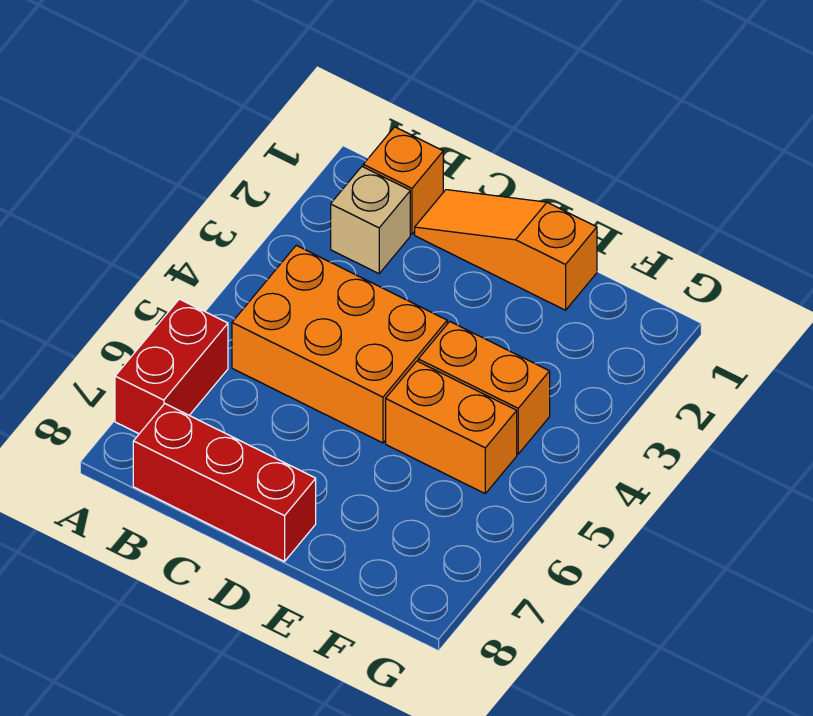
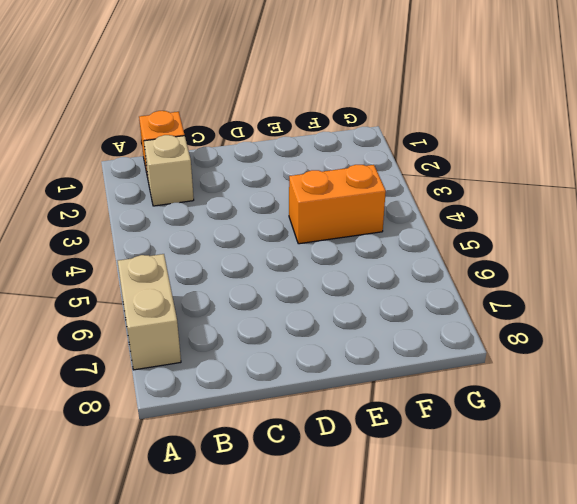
tan brick A6:A7 level 1 -> red brick A6:A7 level 1
none -> orange brick B4:D5 level 1
none -> red brick B8:D8 level 1

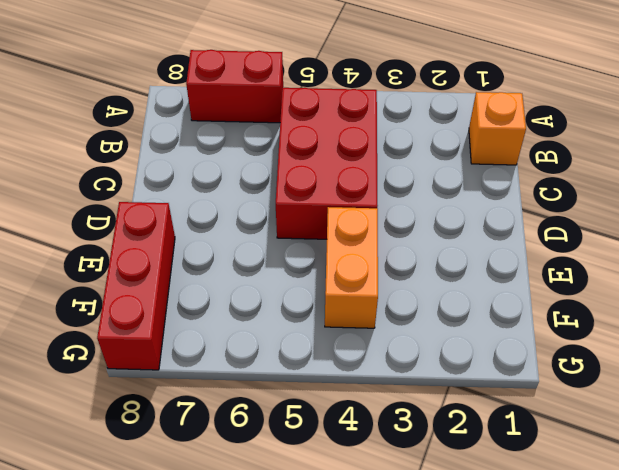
red brick B4:D5 level 1 -> orange brick B4:D5 level 1
red brick E8:G8 level 1 -> red brick B8:D8 level 1
none -> tan brick B2 level 1
none -> orange slope C1:E1 level 1 top E

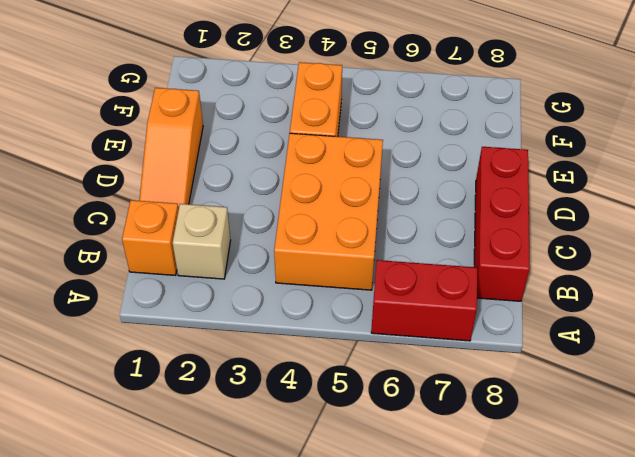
none -> orange brick E5:F5 level 1

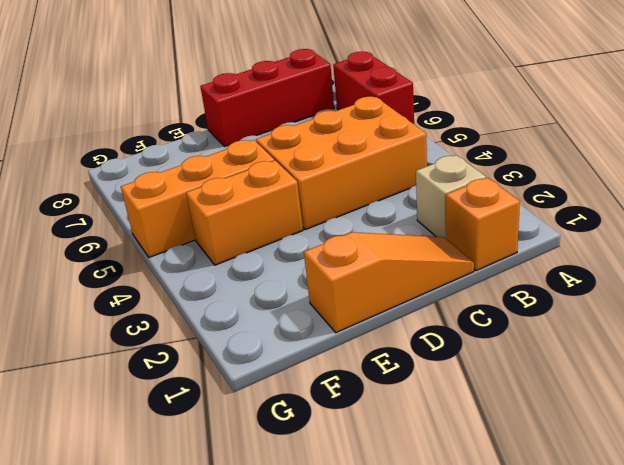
orange brick E5:G5 level 1 -> orange brick E5:F5 level 1

